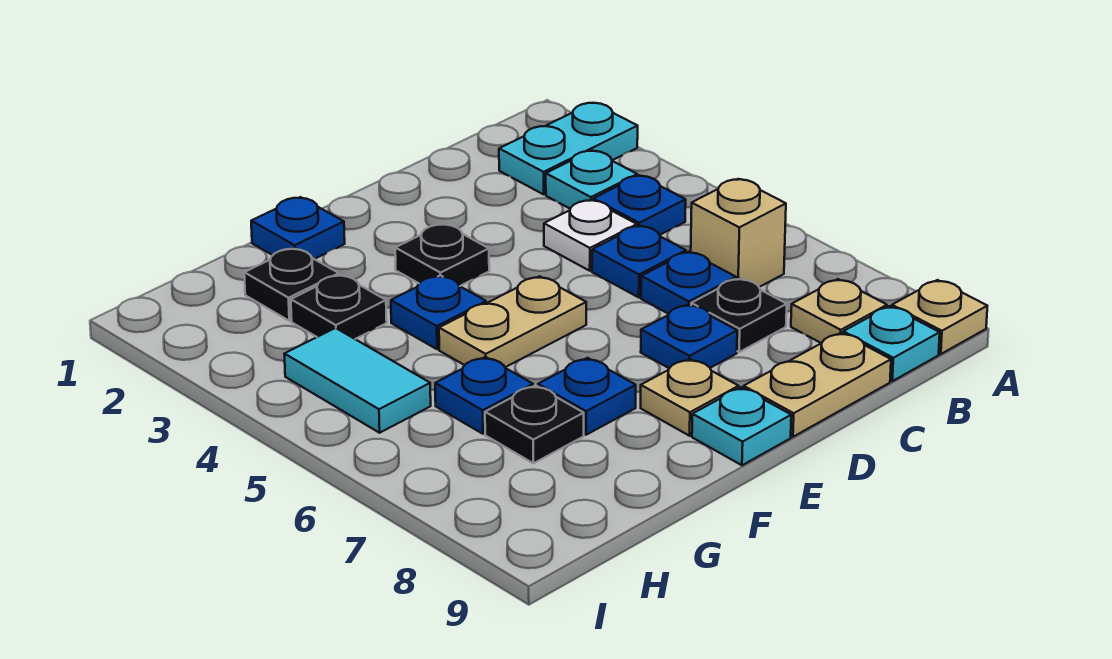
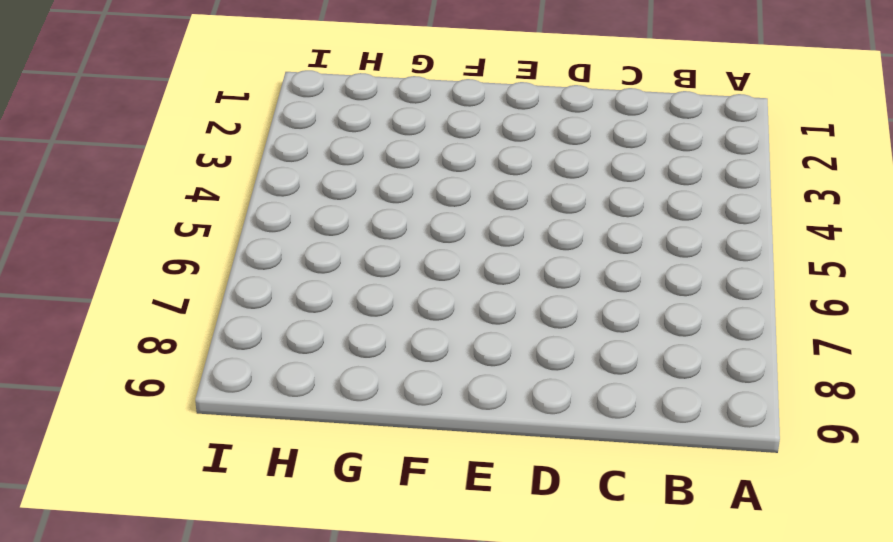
none -> cyan plate A2:B2 level 1
none -> tan plate A9 level 1
none -> cyan plate B3 level 1

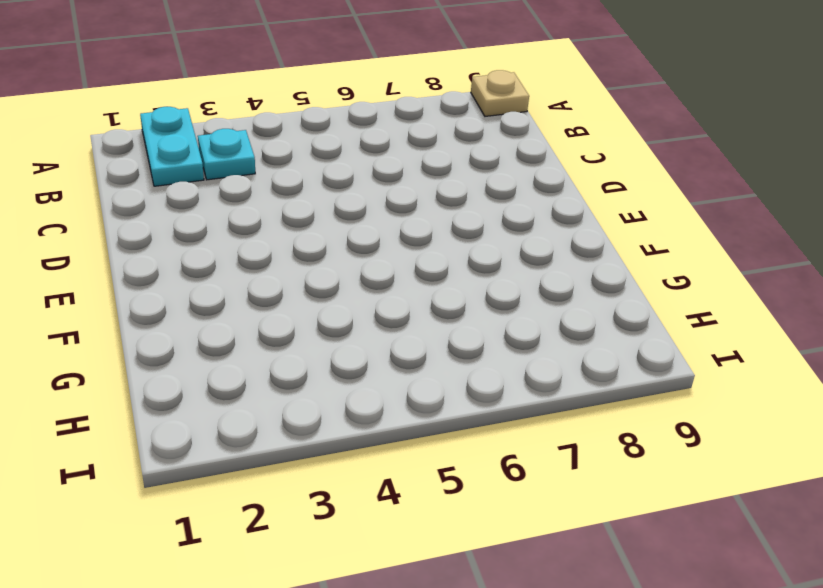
none -> blue plate B4 level 1
none -> tan brick B6 level 1
none -> tan plate B8 level 1

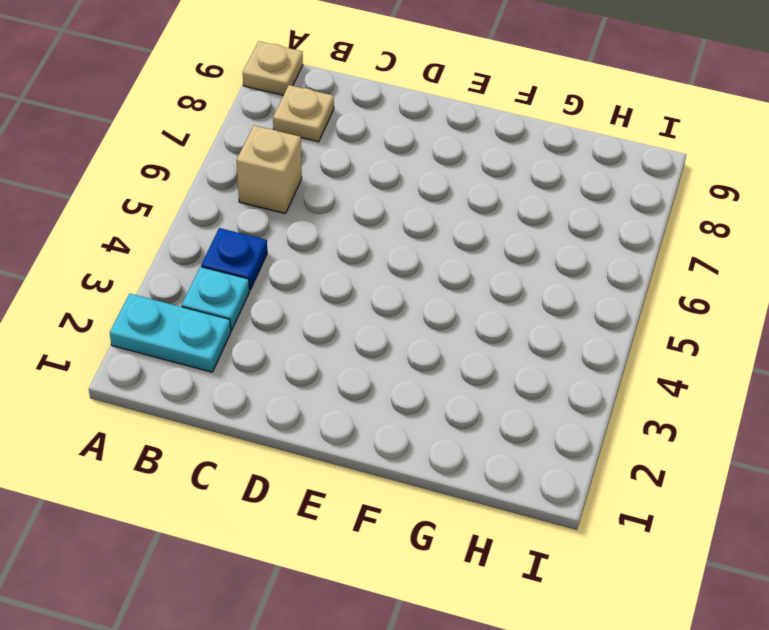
none -> cyan plate B9 level 1
none -> white plate C4 level 1
none -> blue plate C5 level 1

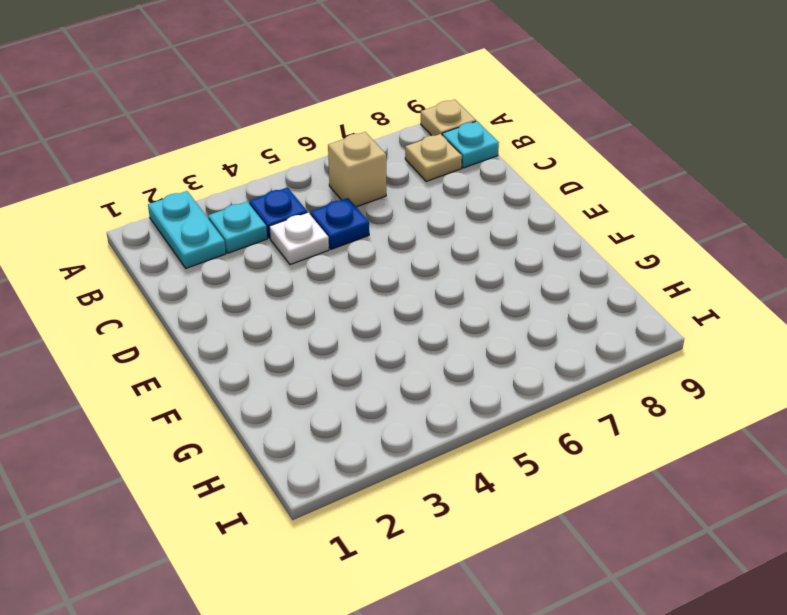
none -> blue plate C6 level 1
none -> black plate C7 level 1
none -> tan plate C9:D9 level 1

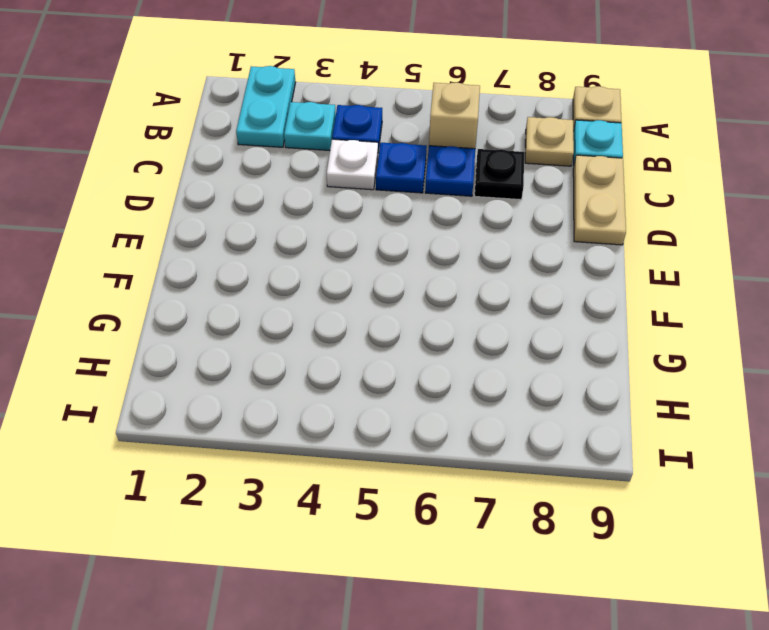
none -> blue plate D7 level 1
none -> black plate E3 level 1
none -> tan plate E5:F5 level 1

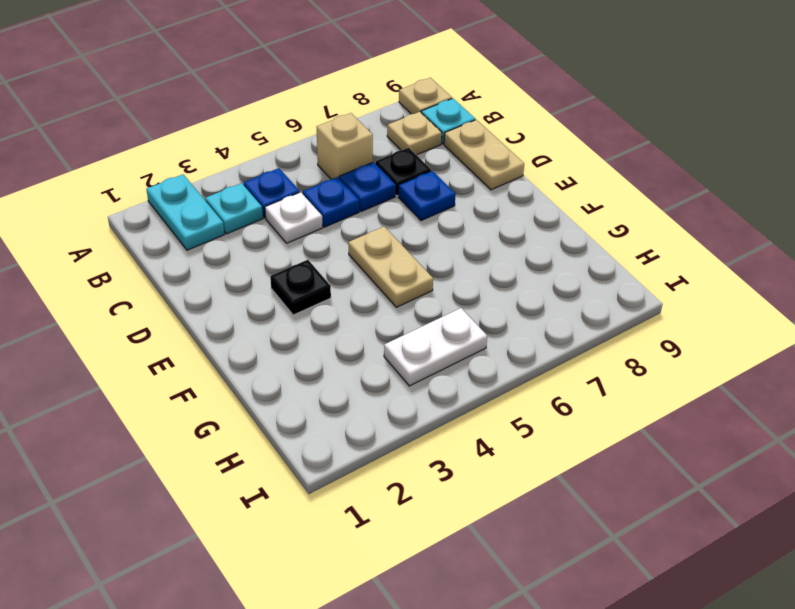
white plate H4:H5 level 1 -> cyan tile H4:H5 level 1
none -> tan plate E8 level 1
none -> cyan plate E9 level 1
none -> blue plate F1 level 1

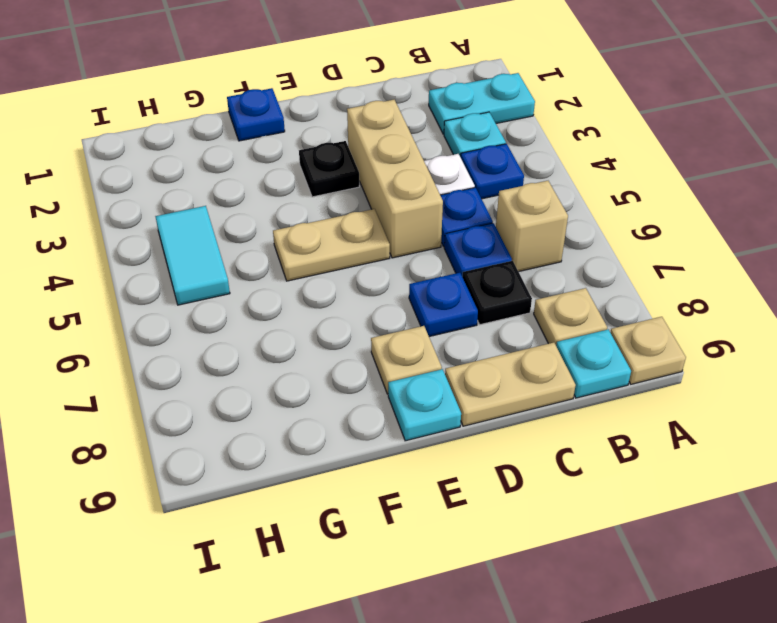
tan brick D3:D5 level 1 -> none
none -> blue plate F4 level 1
none -> blue plate F7 level 1
none -> black plate G2 level 1

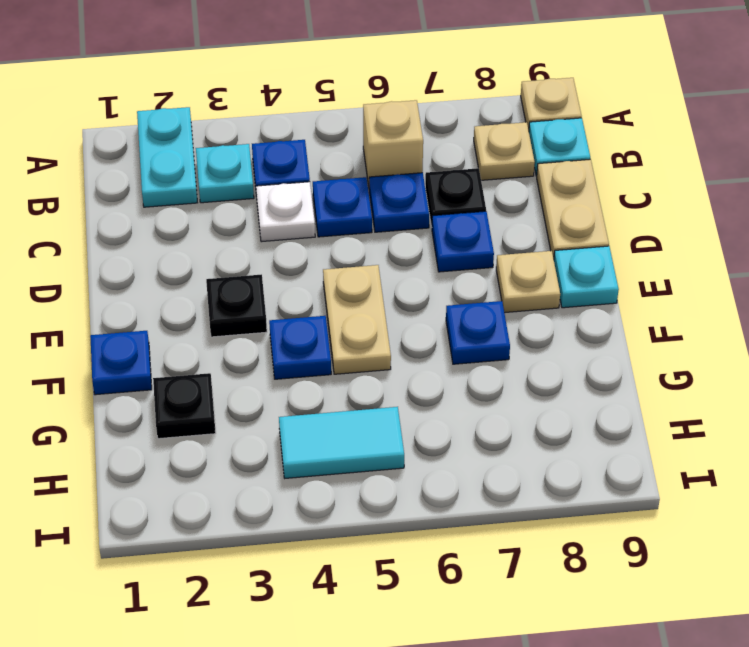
none -> black plate G3 level 1
none -> blue plate G6 level 1
none -> black plate G7 level 1

